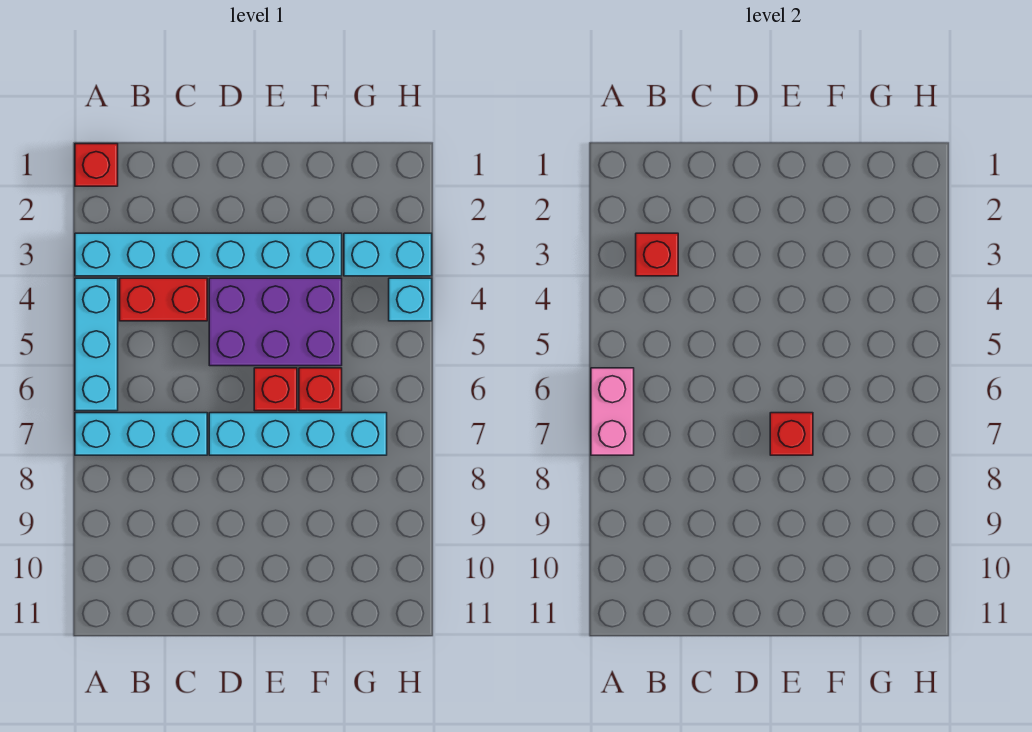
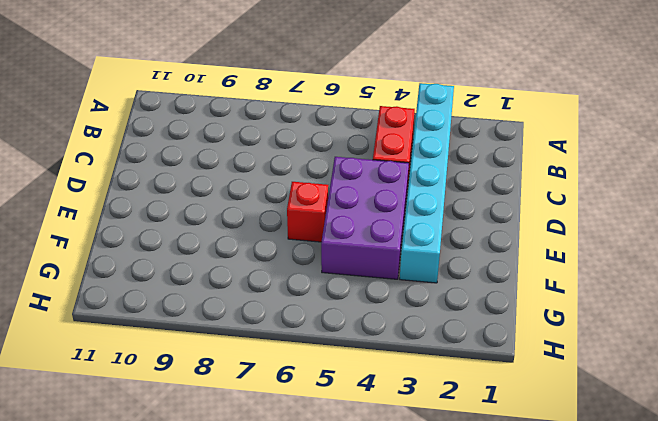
none -> red brick A1 level 1
none -> cyan brick A4:A6 level 1
none -> cyan brick A7:C7 level 1

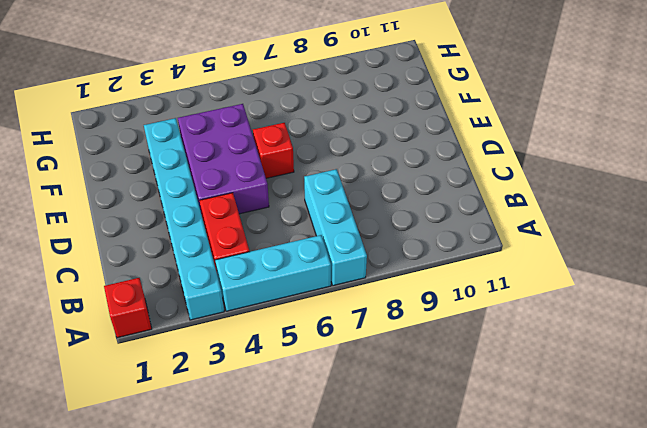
none -> cyan brick D7:G7 level 1
none -> red brick F6 level 1
none -> cyan brick G3:H3 level 1

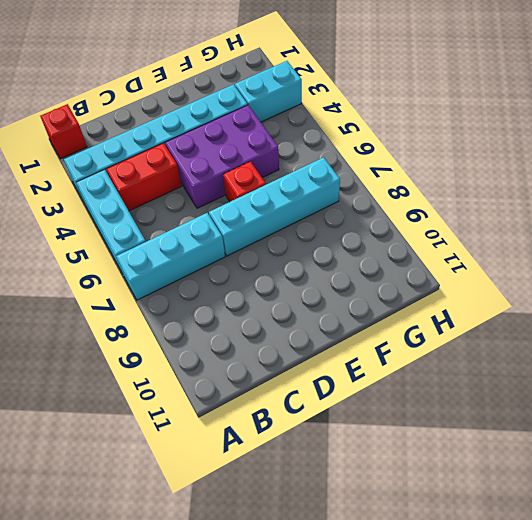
none -> red brick F6 level 1
none -> cyan brick H4 level 1
none -> pink brick A6:A7 level 2

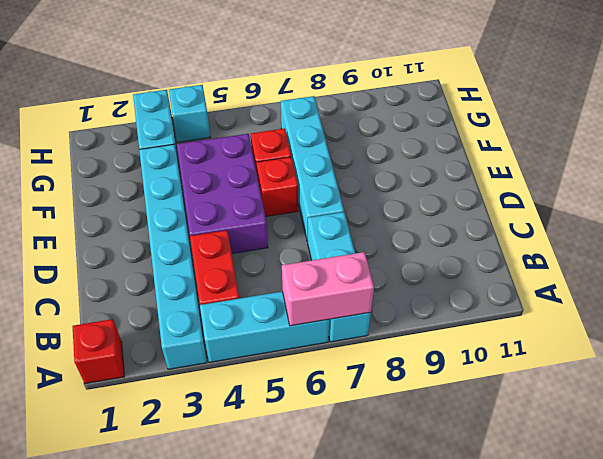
none -> red brick B3 level 2
none -> red brick E7 level 2

